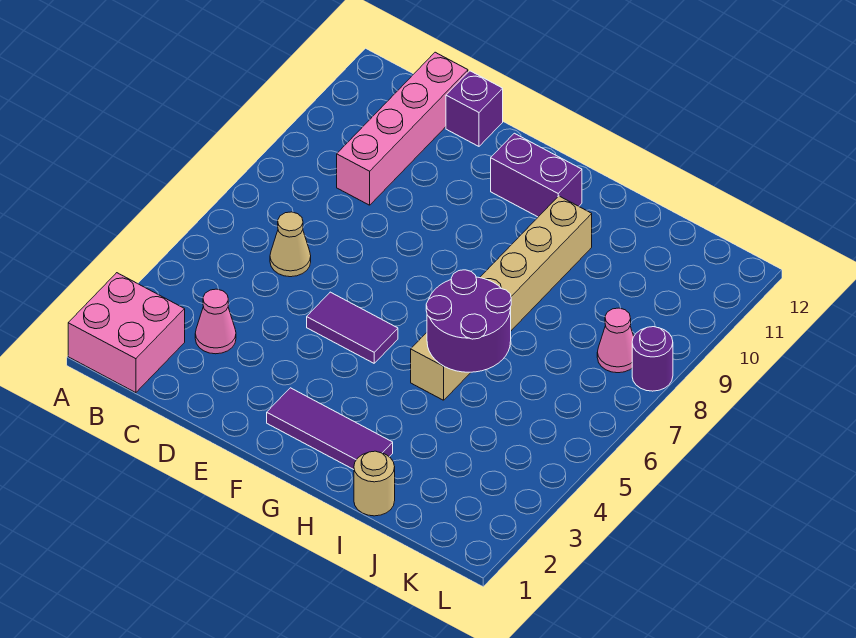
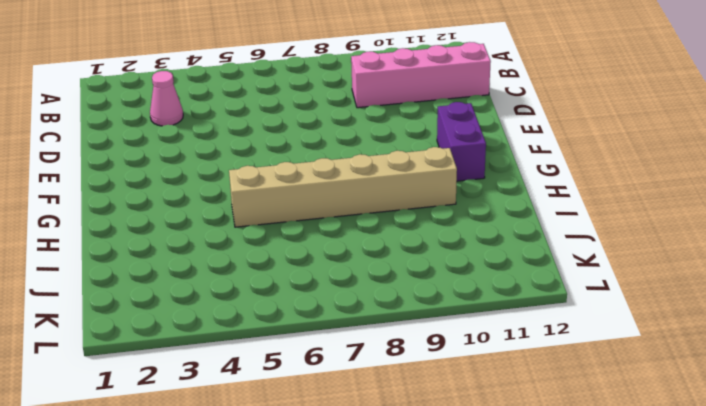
none -> pink brick A1:B2 level 1
none -> tan cone C6 level 1
none -> purple brick D12 level 1

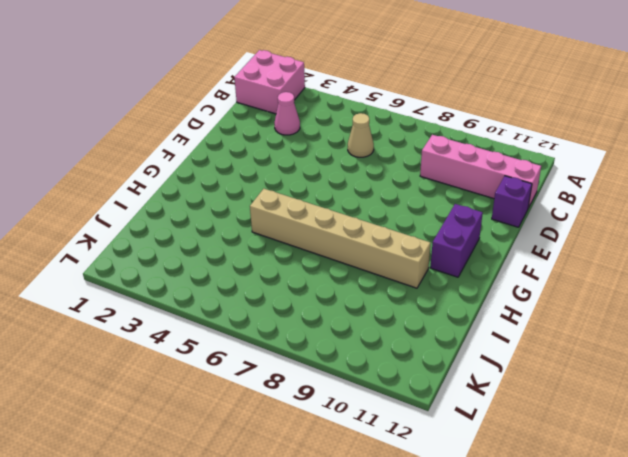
none -> purple tile E5:F5 level 1
none -> purple tile F2:H2 level 1
none -> tan round brick I1 level 1

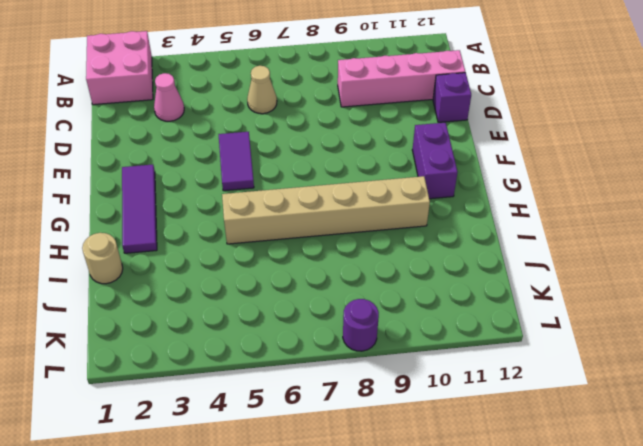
none -> pink cone K8 level 1
none -> purple round brick H5:I6 level 2

